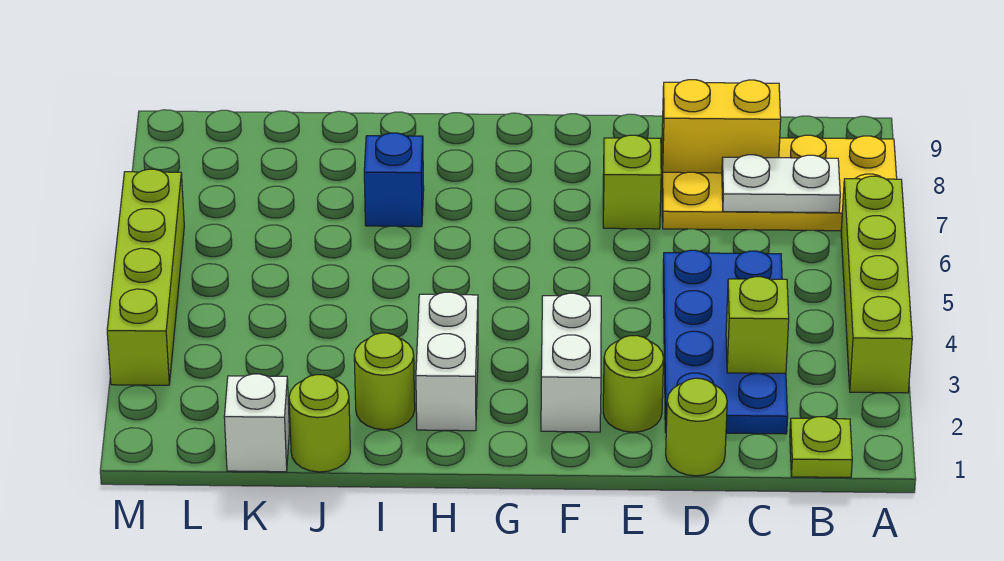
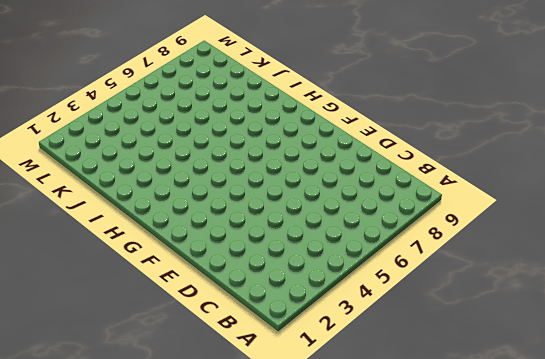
none -> lime brick A3:A6 level 1
none -> yellow plate A7:D8 level 1
none -> lime plate B1 level 1

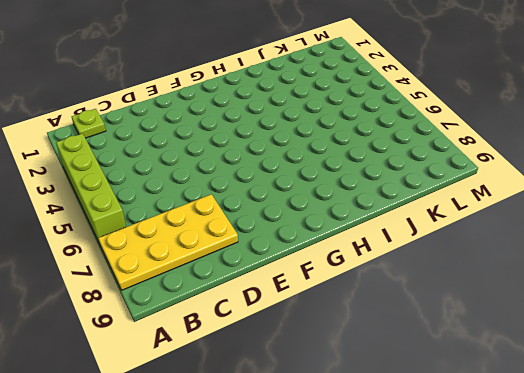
none -> blue plate C2:D5 level 1
none -> lime round brick D1 level 1
none -> lime round brick E2 level 1

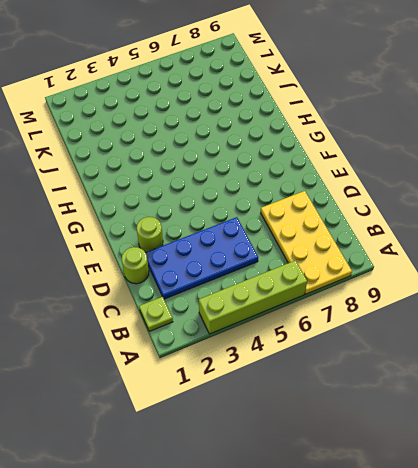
none -> lime brick E7 level 1
none -> white brick F2:F3 level 1
none -> white brick H2:H3 level 1

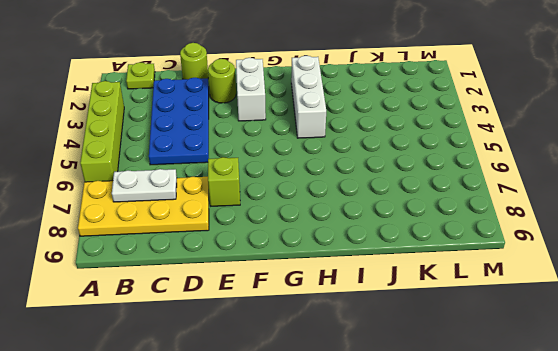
white brick H2:H4 level 1 -> white brick H2:H3 level 1
none -> lime round brick I2 level 1
none -> blue brick I7 level 1
none -> lime round brick J1 level 1

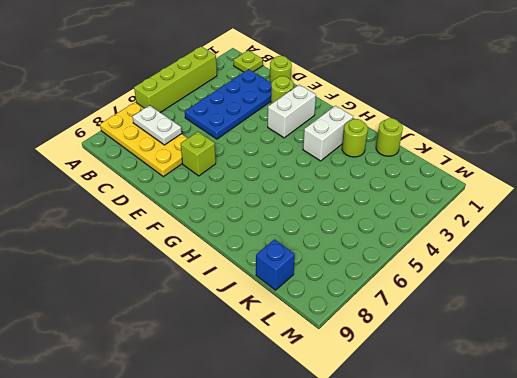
blue brick K9 level 1 -> blue brick I7 level 1
none -> white brick K1 level 1
none -> lime brick M3:M6 level 1
none -> lime brick C3 level 2

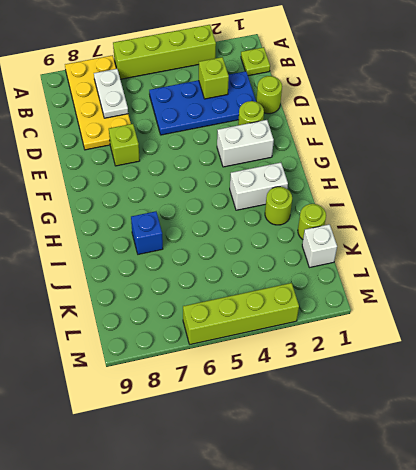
none -> yellow brick C8:D8 level 2

